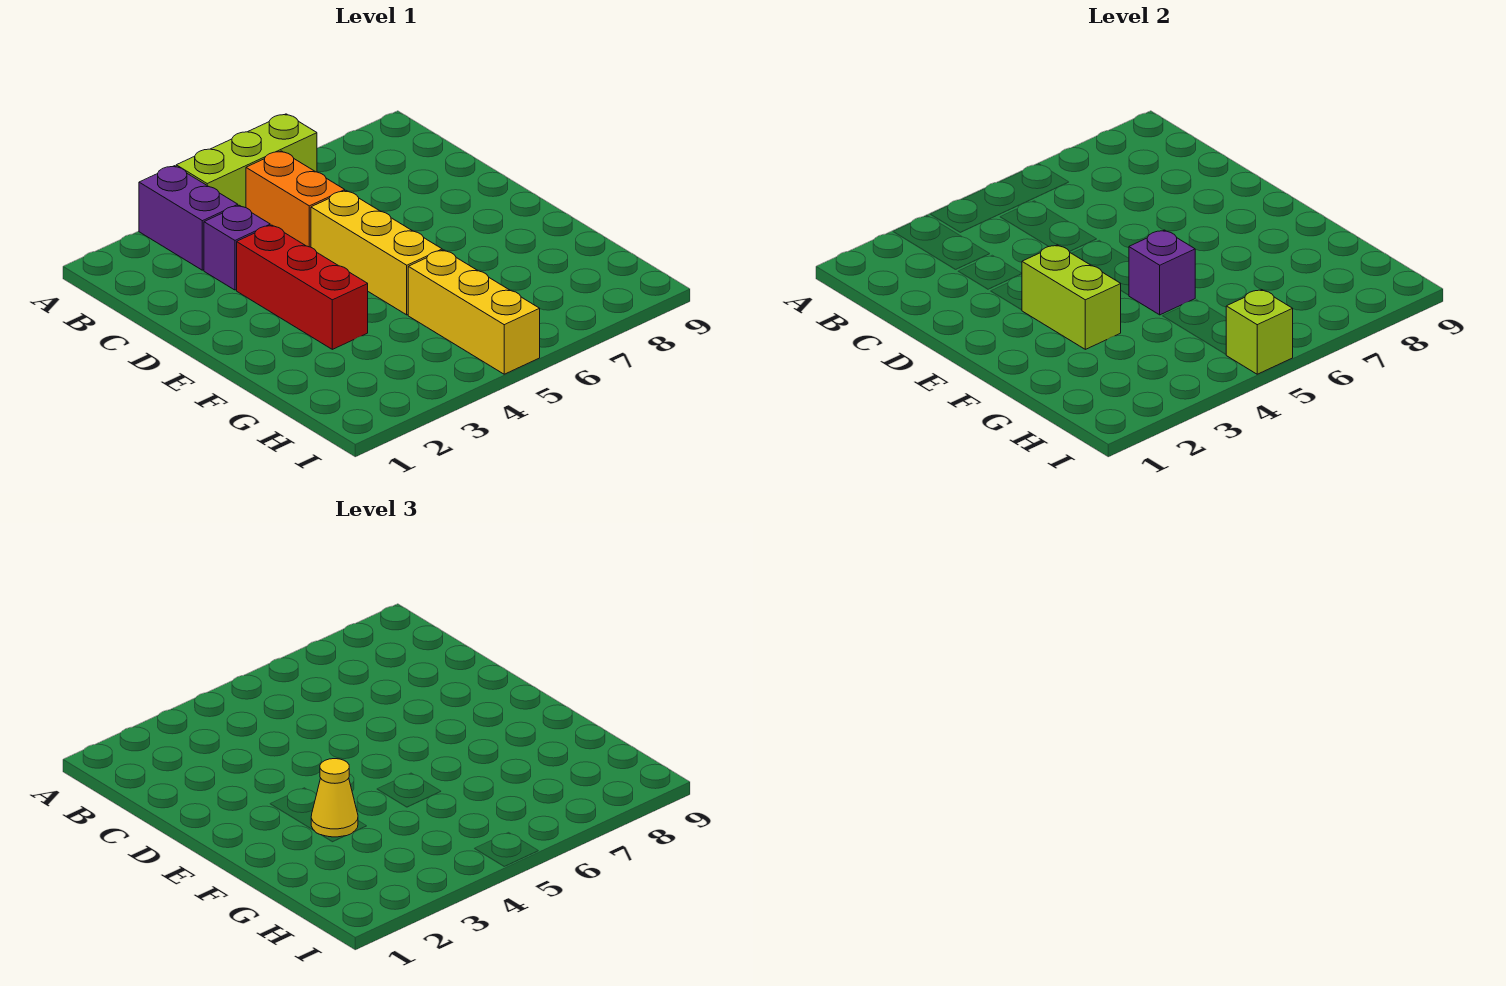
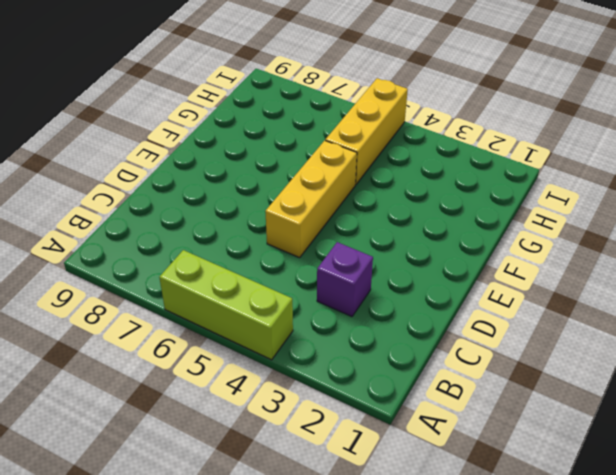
none -> purple brick A3:B3 level 1
none -> orange brick B5:C5 level 1

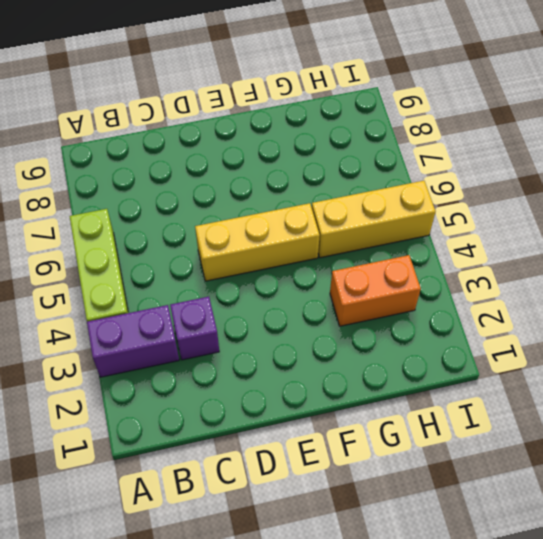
orange brick G3:H3 level 1 -> orange brick B5:C5 level 1
none -> red brick D3:F3 level 1
none -> lime brick E3:F3 level 2

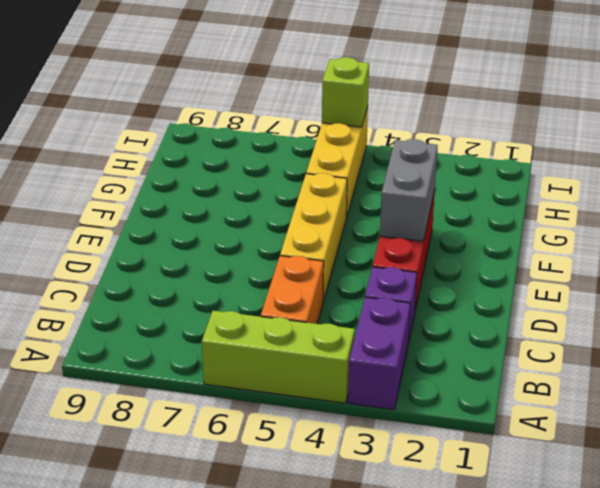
grey brick E3:F3 level 2 -> lime brick E3:F3 level 2
none -> purple brick F5 level 2
none -> yellow cone F3 level 3

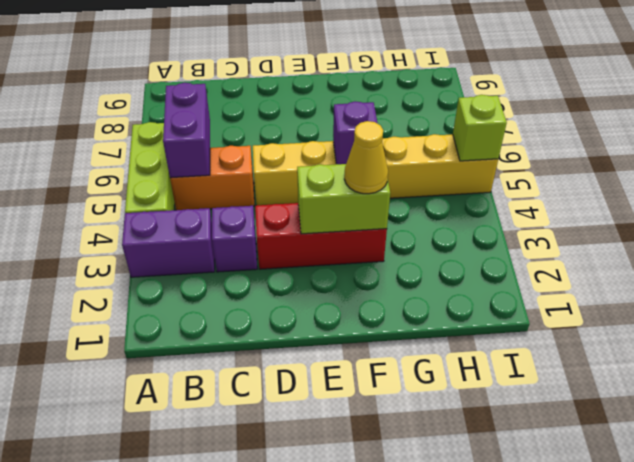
purple brick B5:B6 level 2 -> none

